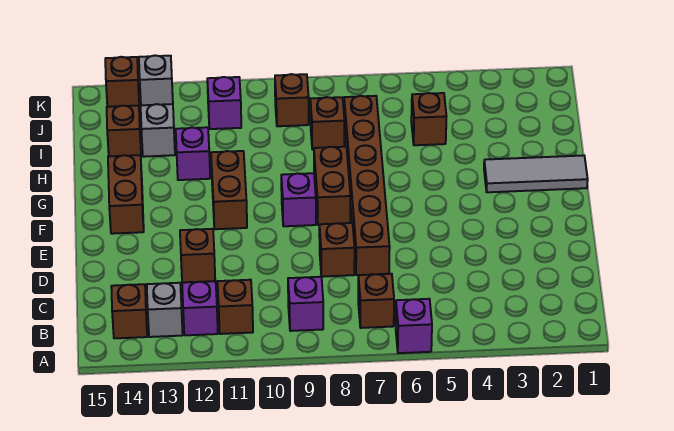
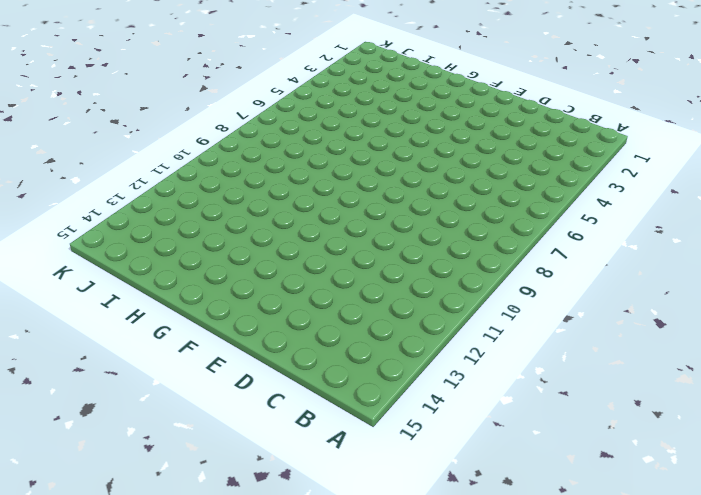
none -> purple brick A6 level 1
none -> brown brick B7 level 1
none -> purple brick B9 level 1

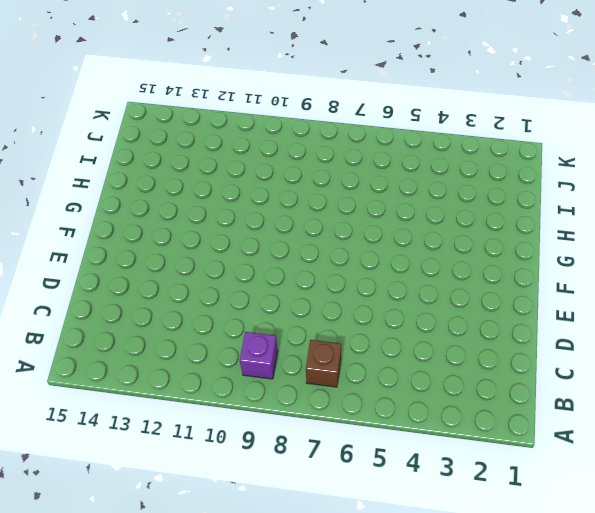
none -> purple brick A6 level 1
none -> brown brick B11 level 1
none -> purple brick B12 level 1

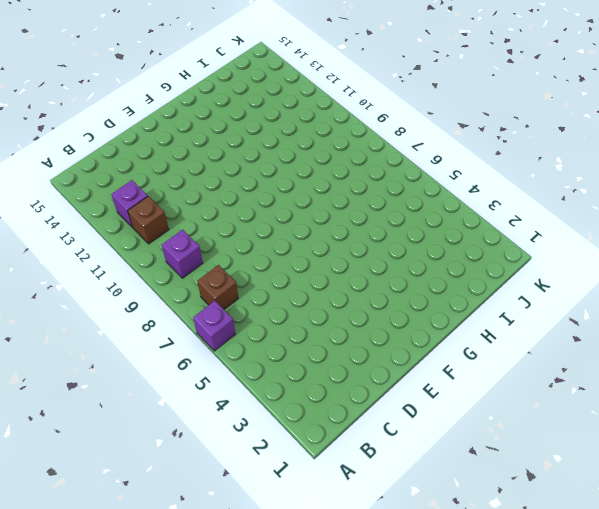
none -> grey brick B13 level 1
none -> brown brick B14 level 1
none -> brown brick D7:I7 level 1

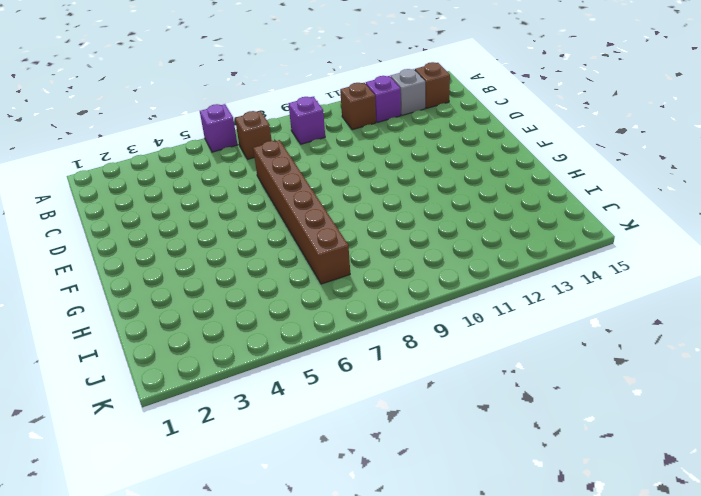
none -> brown brick D8 level 1
none -> brown brick D12 level 1
none -> brown brick F8:G8 level 1

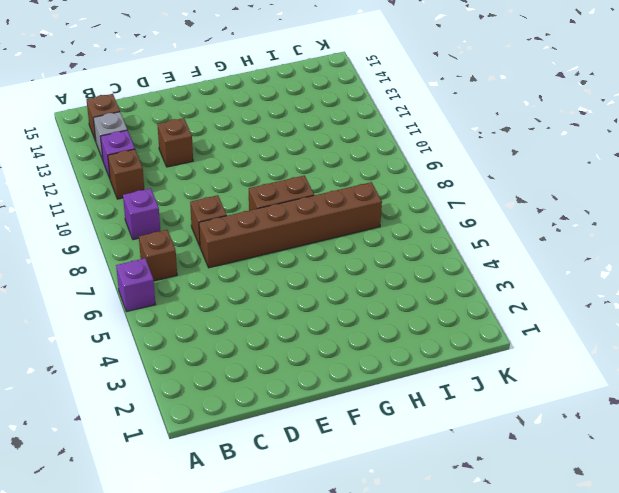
none -> purple brick F9 level 1
none -> brown brick F11:G11 level 1
none -> brown brick F14:G14 level 1

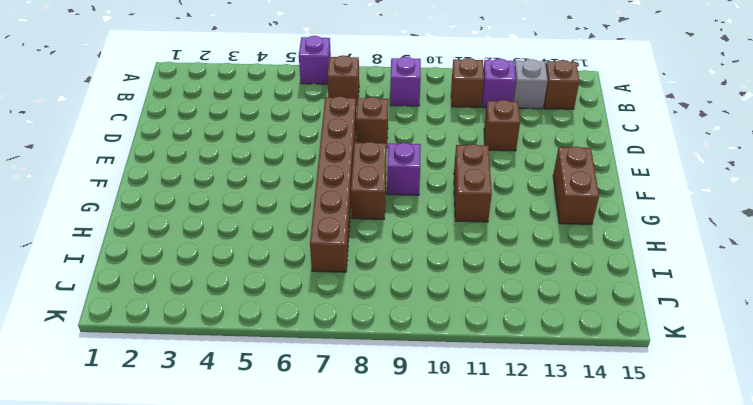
none -> grey tile G1:G3 level 1
none -> purple brick H12 level 1
none -> brown brick I5 level 1

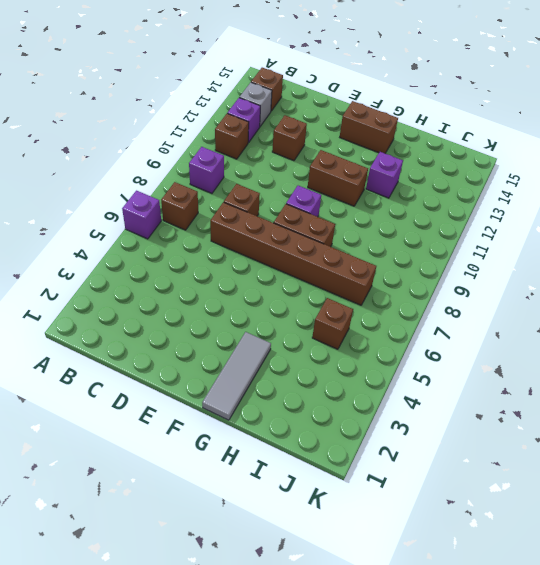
none -> brown brick I8 level 1
none -> grey brick I13 level 1
none -> brown brick I14 level 1

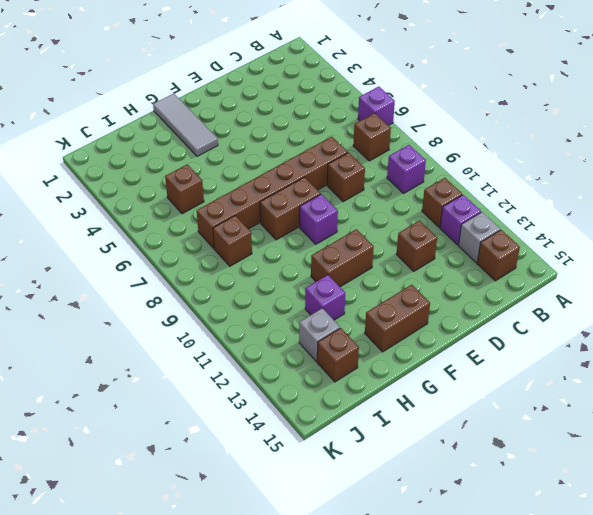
none -> brown brick J9 level 1
none -> purple brick J11 level 1
none -> grey brick K13 level 1

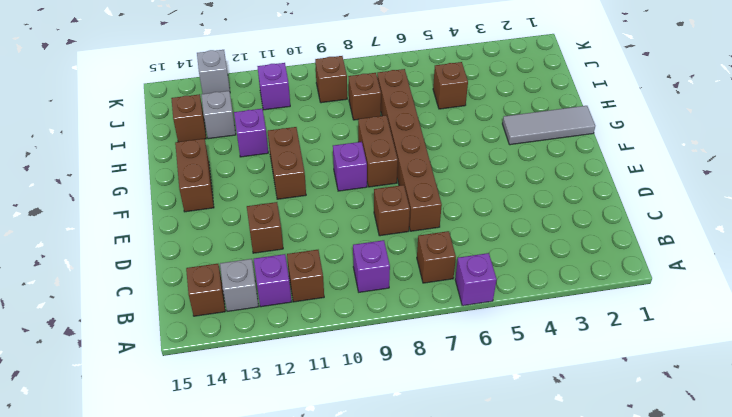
none -> brown brick K14 level 1

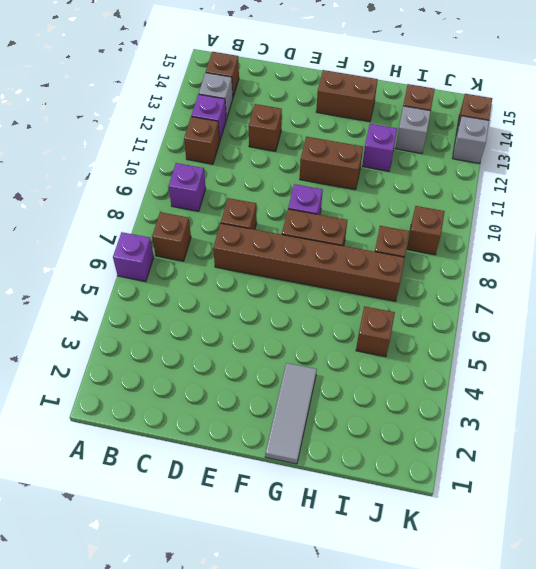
none -> purple brick J11 level 1

